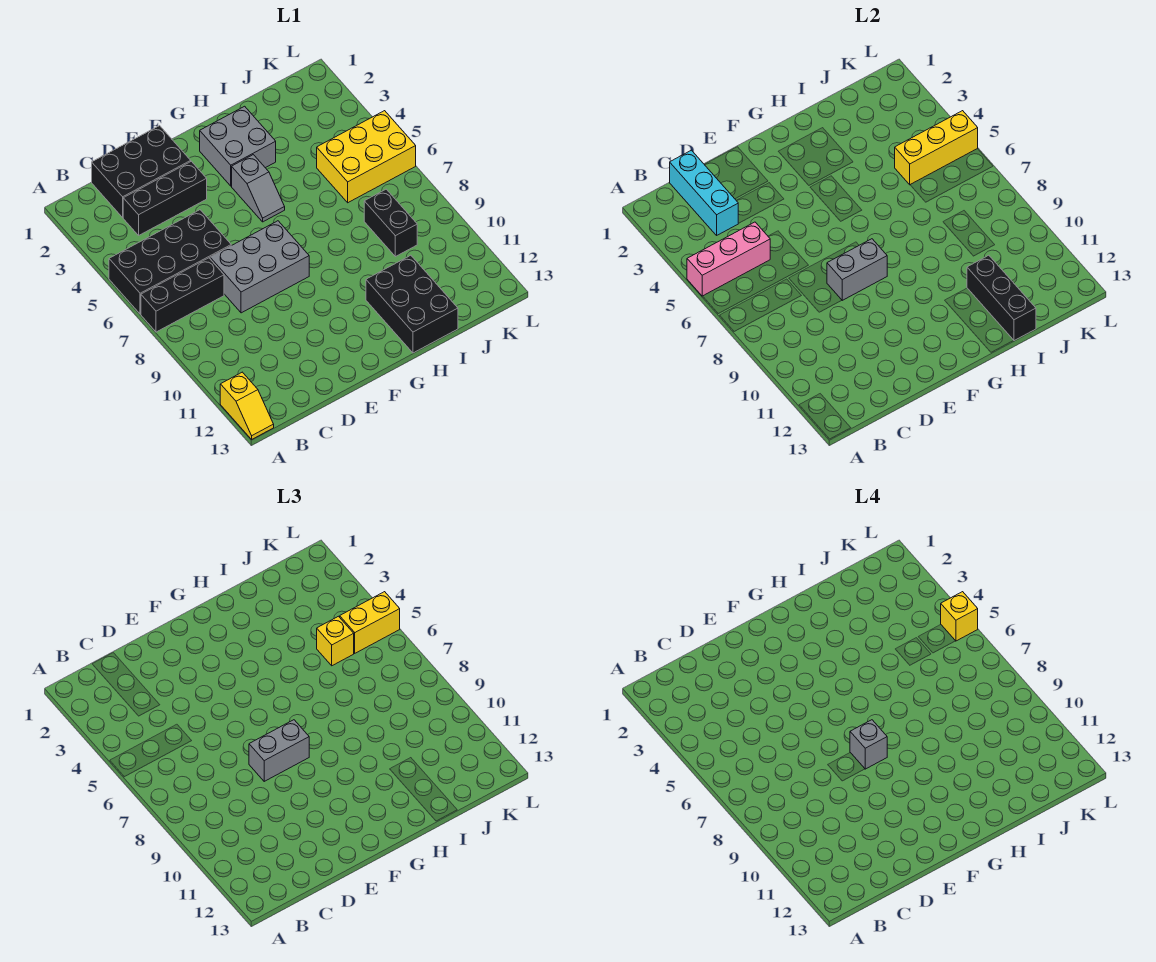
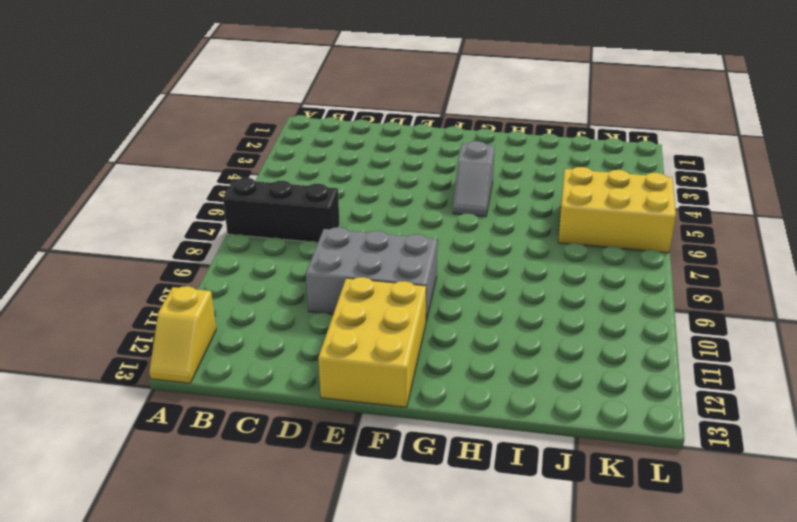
grey brick D9:F10 level 1 -> grey brick D7:F8 level 1
yellow brick E11:F13 level 1 -> none
none -> black brick A5:D6 level 1
none -> black brick C1:E2 level 1
none -> black brick C3:E3 level 1

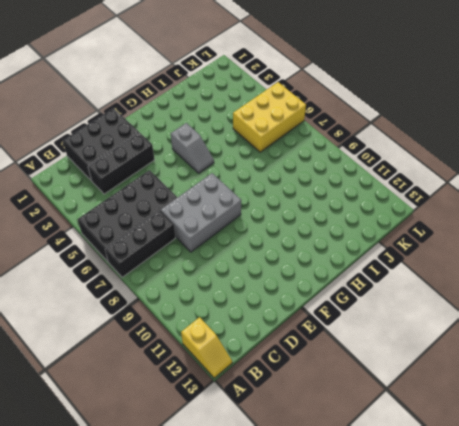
none -> grey brick G2:H3 level 1
none -> black brick H11:I13 level 1
none -> black brick J8:J9 level 1

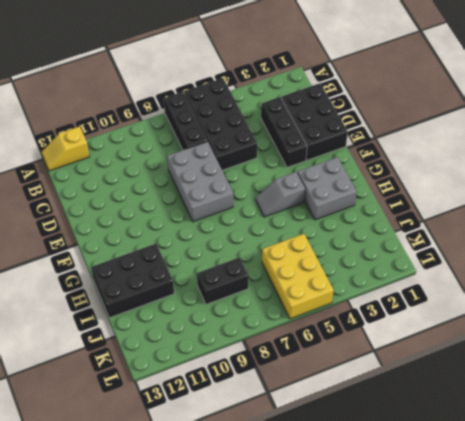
none -> pink brick A5:C5 level 2
none -> cyan brick C1:C3 level 2
none -> grey brick E8:F8 level 2

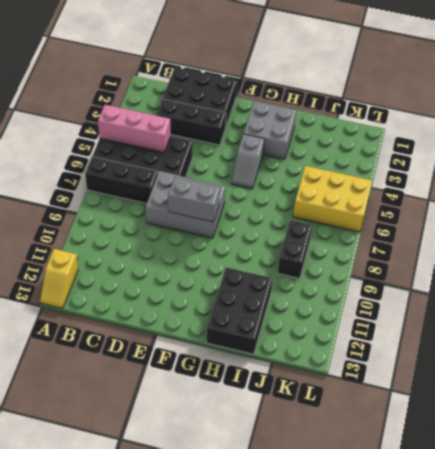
none -> cyan brick C1:C3 level 2
none -> black brick I11:I13 level 2
none -> yellow brick J5:L5 level 2

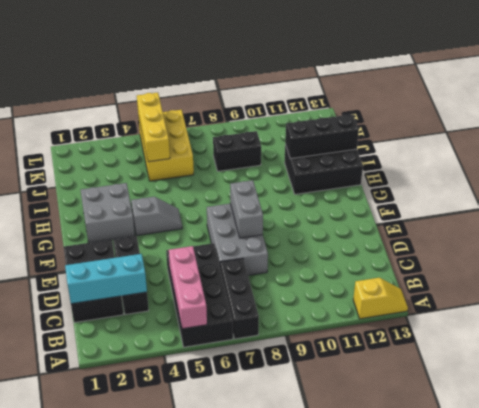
none -> grey brick E8:F8 level 3
none -> yellow brick J5 level 3
none -> yellow brick K5:L5 level 3

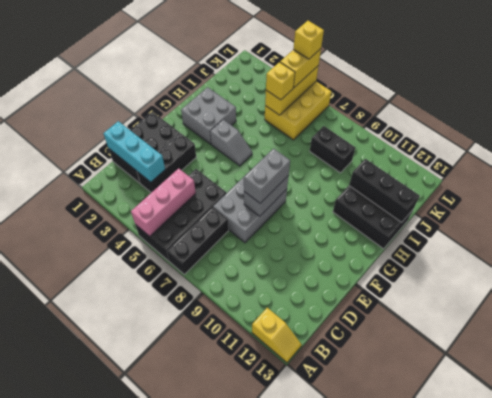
none -> grey brick F8 level 4

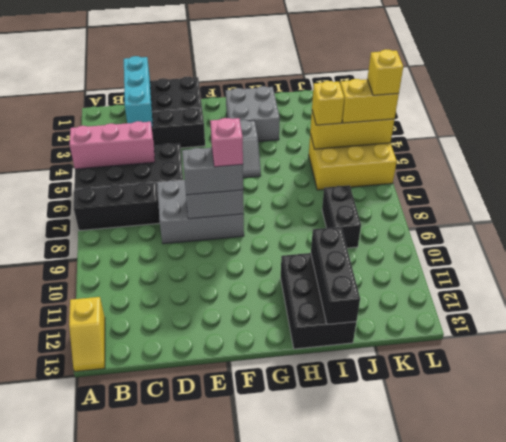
pink brick F8 level 4 -> grey brick F8 level 4

